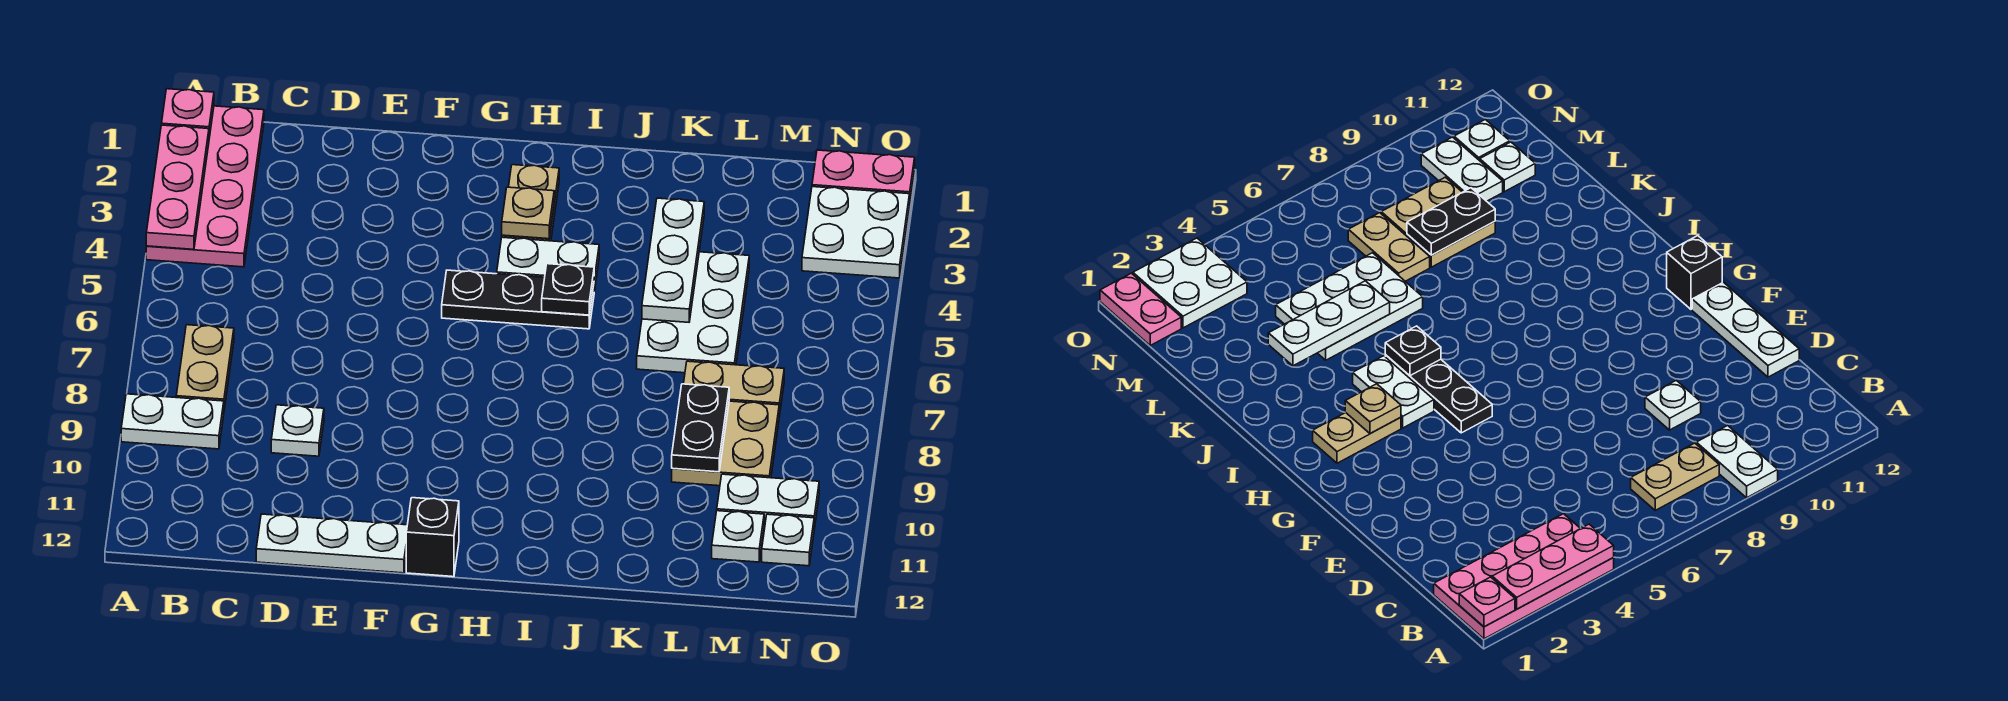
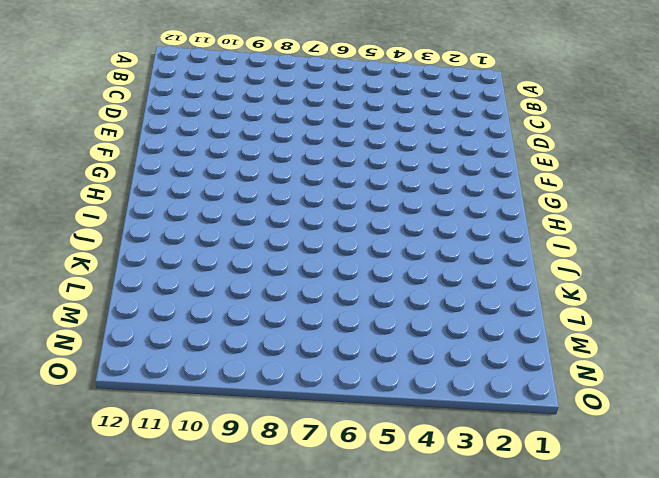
none -> pink plate A1:B4 level 1
none -> white plate A9:B9 level 1
none -> tan plate B7:B8 level 1

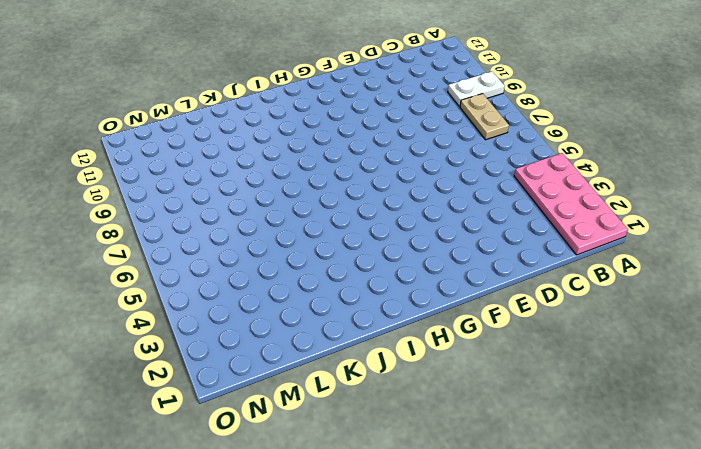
none -> white plate D9 level 1
none -> white plate D12:F12 level 1
none -> black plate G5:I5 level 1

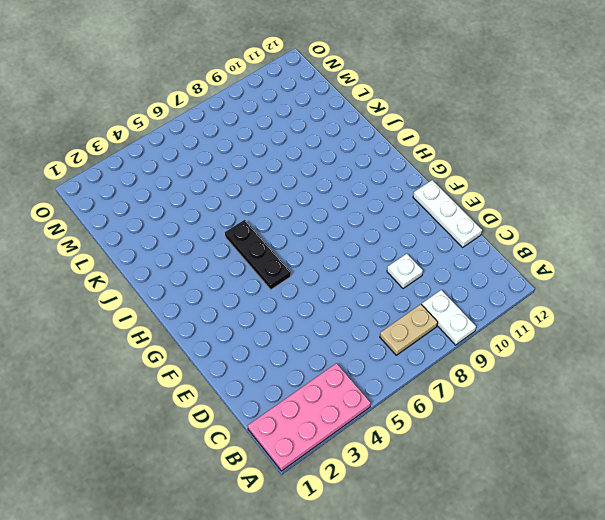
none -> black brick G12 level 1
none -> tan plate H2:H3 level 1
none -> white plate H4:I4 level 1

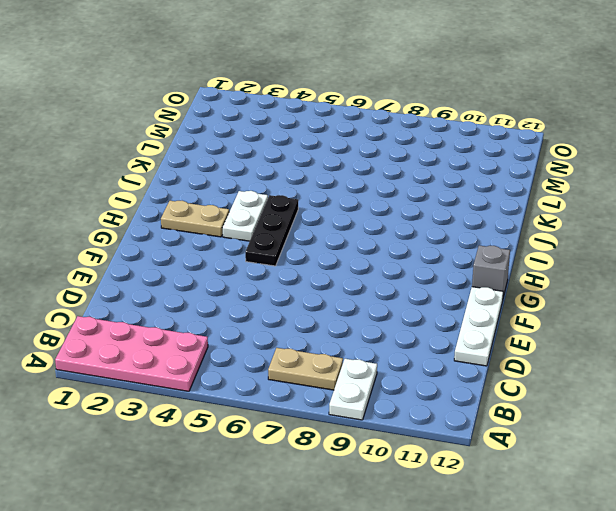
grey brick G12 level 1 -> black brick G12 level 1
none -> white plate D9 level 1
none -> white plate K4:L6 level 1
none -> tan plate L7:M7 level 1

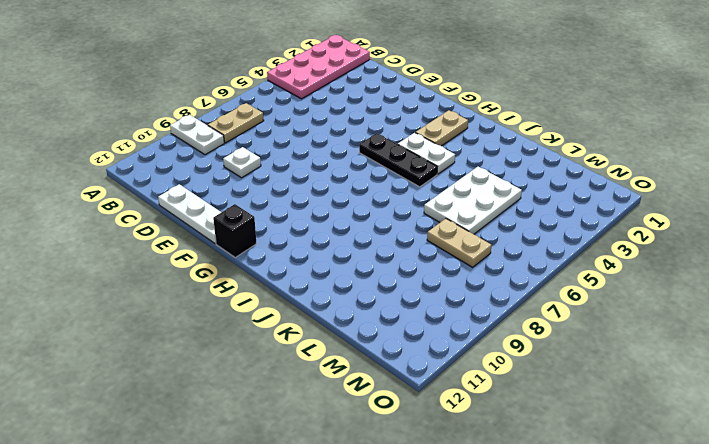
none -> tan plate L8:M9 level 1
none -> white plate M10:N10 level 1
none -> white plate M11 level 1

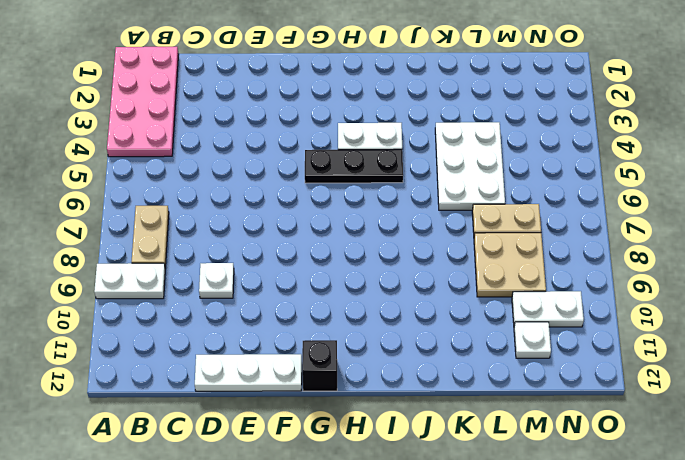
none -> tan plate H2:H3 level 1
none -> pink plate N1:O1 level 1
none -> white plate N2:O3 level 1

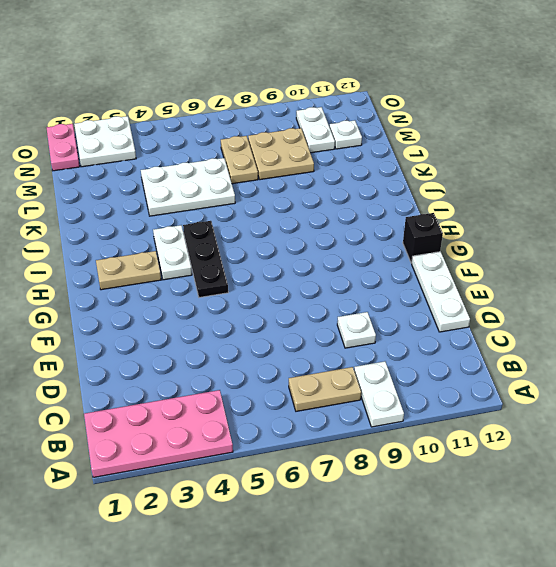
none -> white plate N11 level 1
none -> pink plate A1 level 2
none -> pink plate A2:A4 level 2

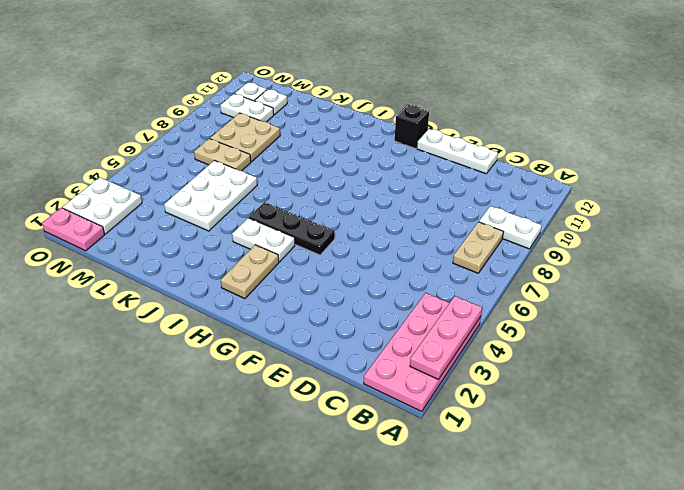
none -> white plate D9 level 1
none -> pink plate A1 level 2
none -> tan plate H3 level 2

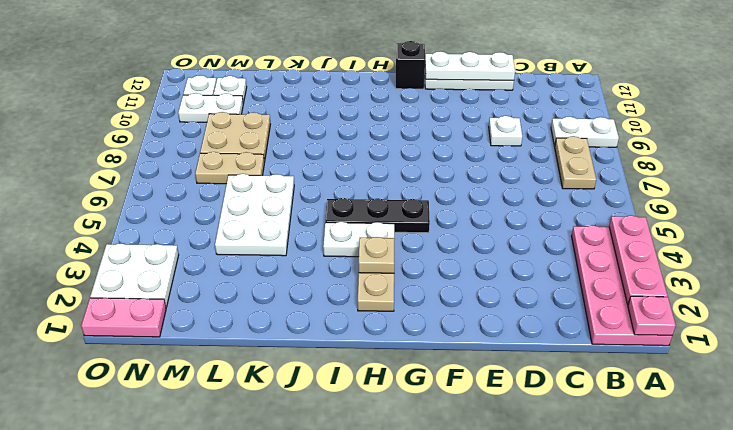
white plate D12:F12 level 2 -> white plate K3:K5 level 2
none -> black plate I5 level 2
none -> black plate L8:L9 level 2

